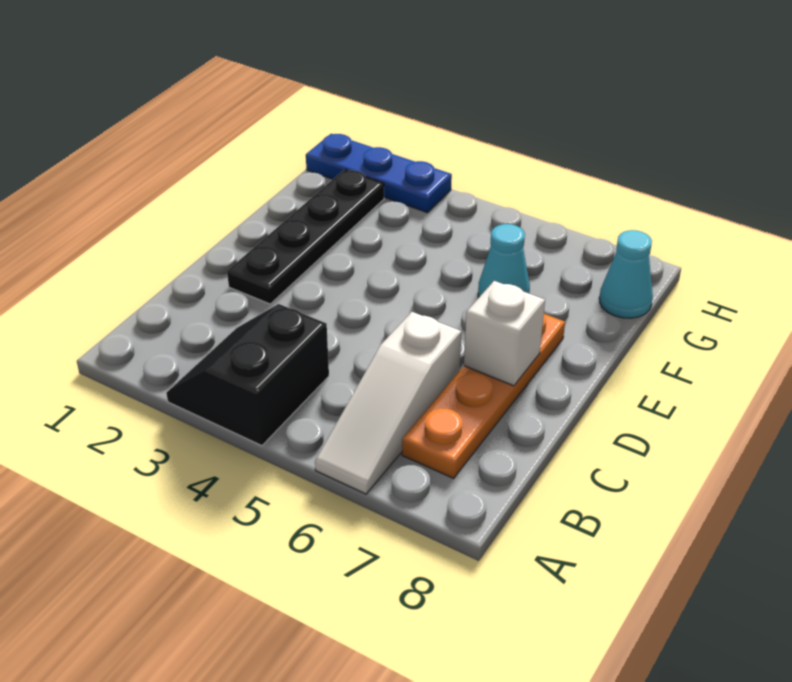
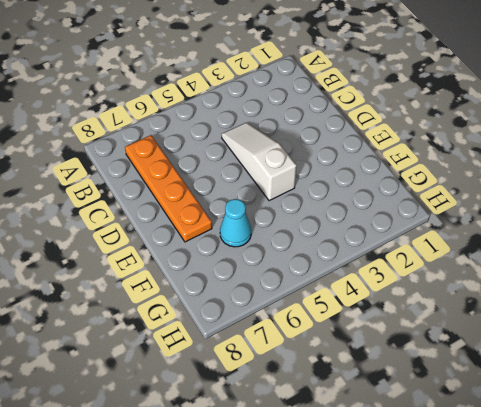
white slope C4:E4 level 1 top E -> white slope A6:C6 level 1 top C
none -> black slope A3:B4 level 1 top 4
none -> black plate D2:G2 level 1

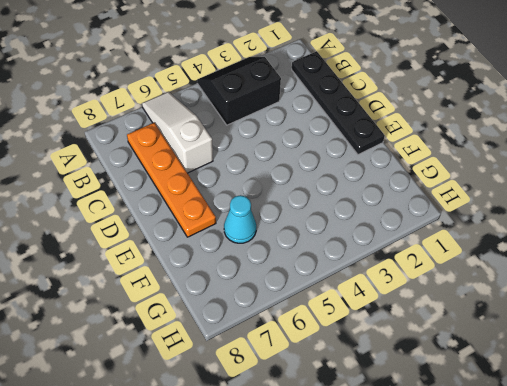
black slope A3:B4 level 1 top B -> black slope A3:B4 level 1 top 4
black plate B1:E1 level 1 -> black plate D2:G2 level 1
none -> cyan cone G8 level 1
none -> blue plate H1:H3 level 1

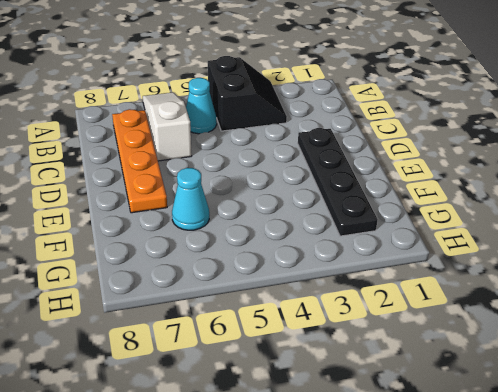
cyan cone B5 level 1 -> cyan cone G8 level 1
none -> blue plate H1:H3 level 1
none -> white brick D7 level 2

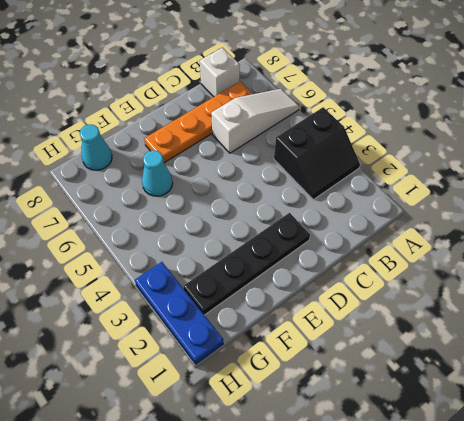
white brick B8 level 1 -> white brick D7 level 2

